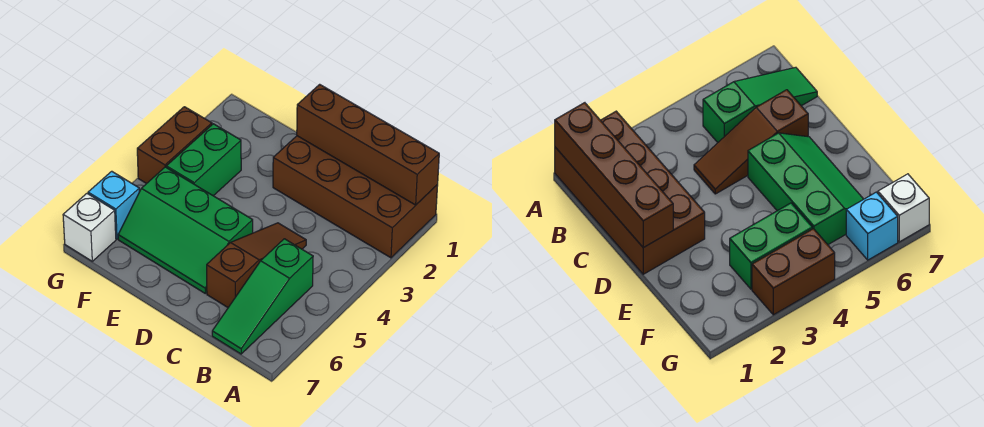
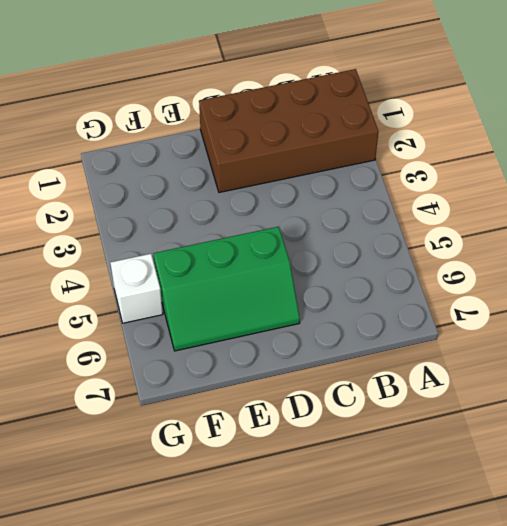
white brick G5 level 1 -> white brick G7 level 1
none -> green slope B5:B7 level 1 top 5
none -> brown slope C4:C6 level 1 top 6

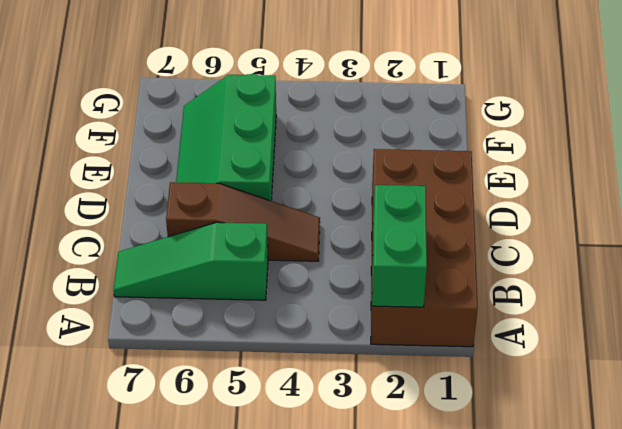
green brick A2:B2 level 2 -> green brick F3:F4 level 1
none -> brown brick G3:G4 level 1
none -> cyan brick G6 level 1

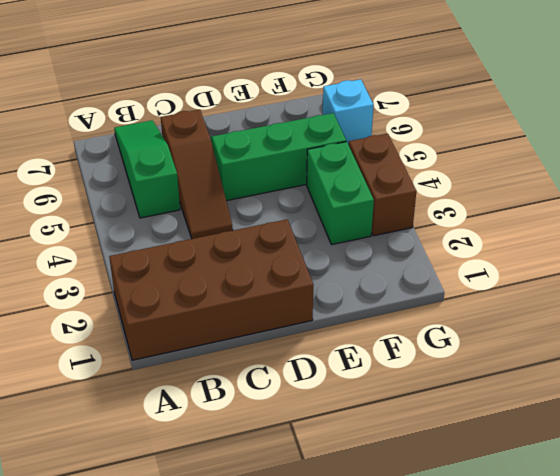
none -> white brick G7 level 1
none -> brown brick A1:D1 level 2

